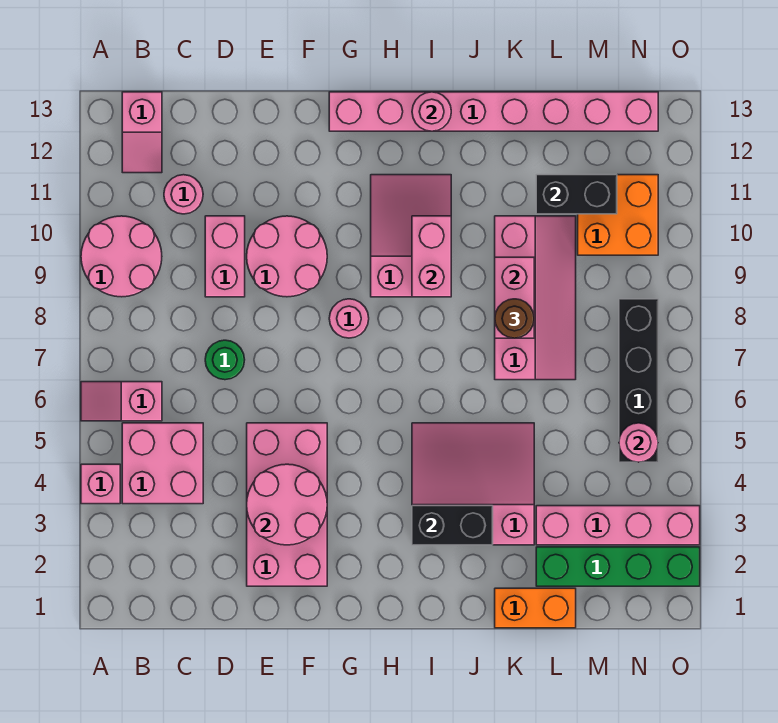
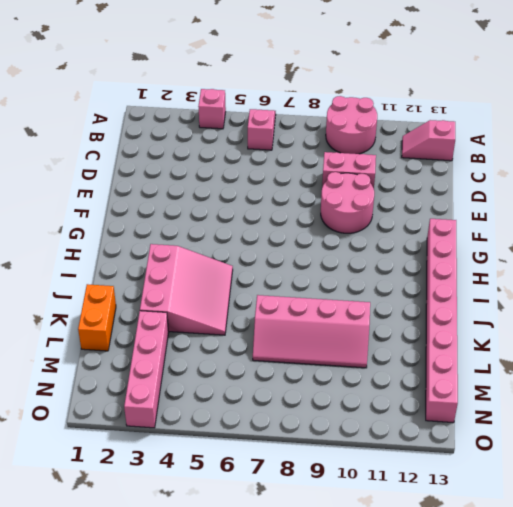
none -> pink brick B4:C5 level 1
none -> pink round brick C11 level 1
none -> green round brick D7 level 1

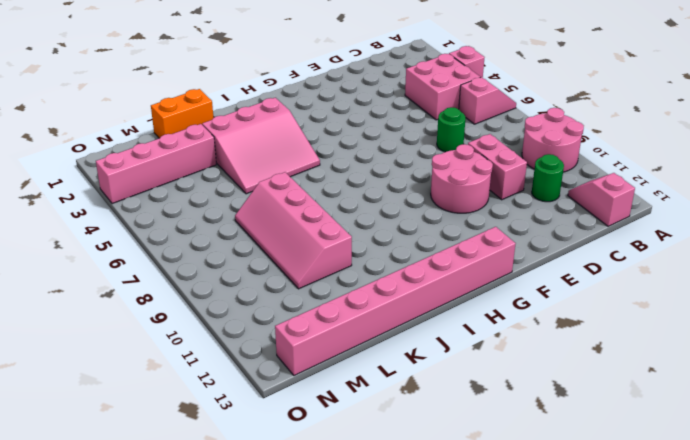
green round brick C11 level 1 -> pink round brick C11 level 1
none -> pink brick E2:F5 level 1
none -> pink round brick G8 level 1
none -> pink slope H9:I11 level 1 top 9

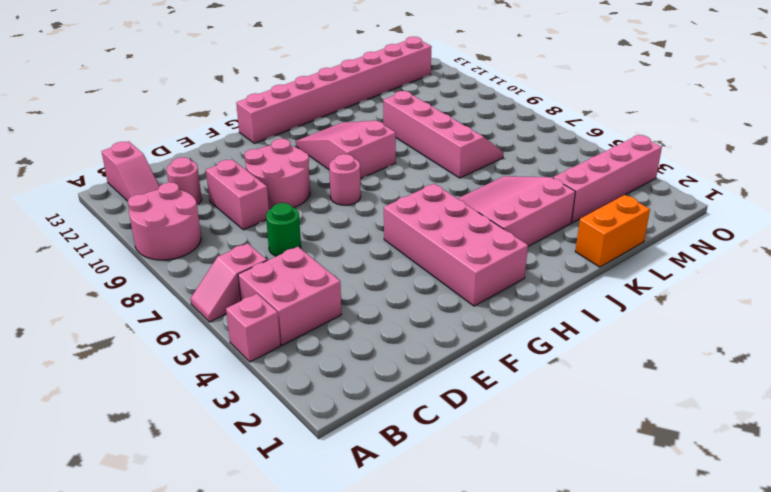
pink brick G2:H5 level 1 -> pink brick E2:F5 level 1
none -> green brick L2:O2 level 1
none -> orange brick M10:N11 level 1
none -> black brick N5:N8 level 1

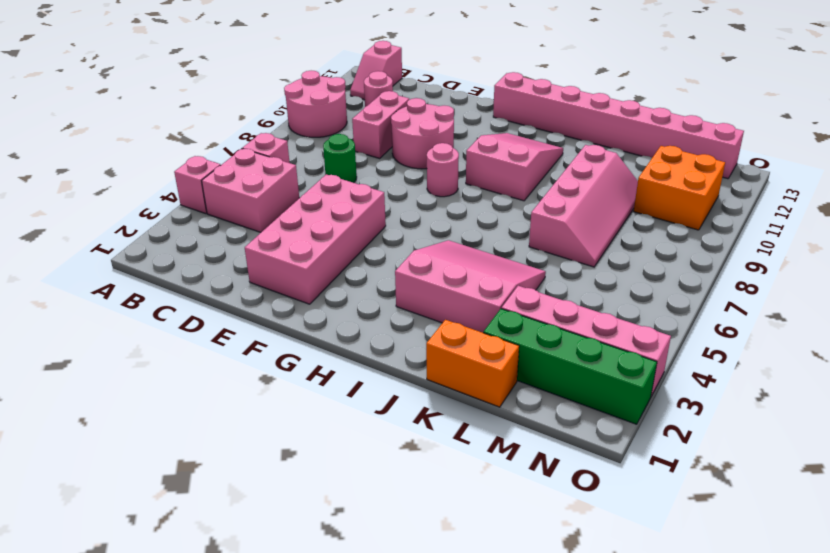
none -> black brick N5:N8 level 1
none -> pink round brick E3:F4 level 2
none -> black brick I3:J3 level 2

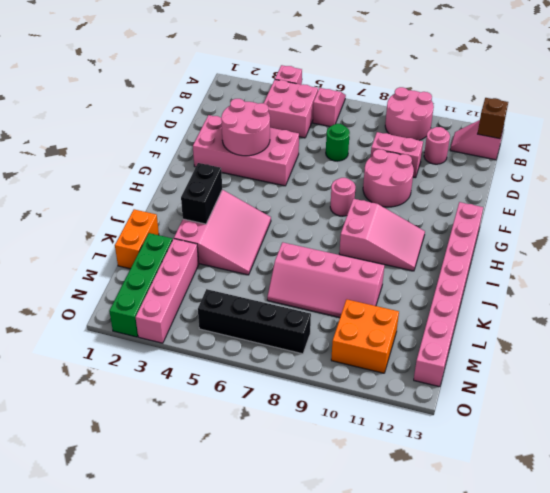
brown brick B13 level 2 -> none
none -> pink brick I9:I10 level 2
none -> pink round brick I13 level 2
none -> pink brick K8:K9 level 2

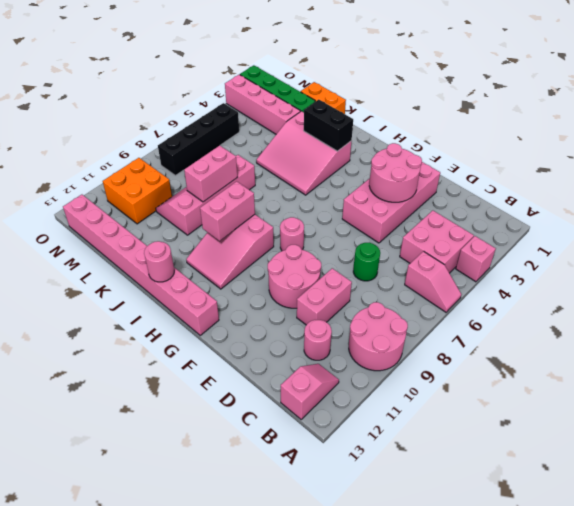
none -> black brick L11:M11 level 2
none -> pink round brick N5 level 2
none -> brown round brick K8 level 3

